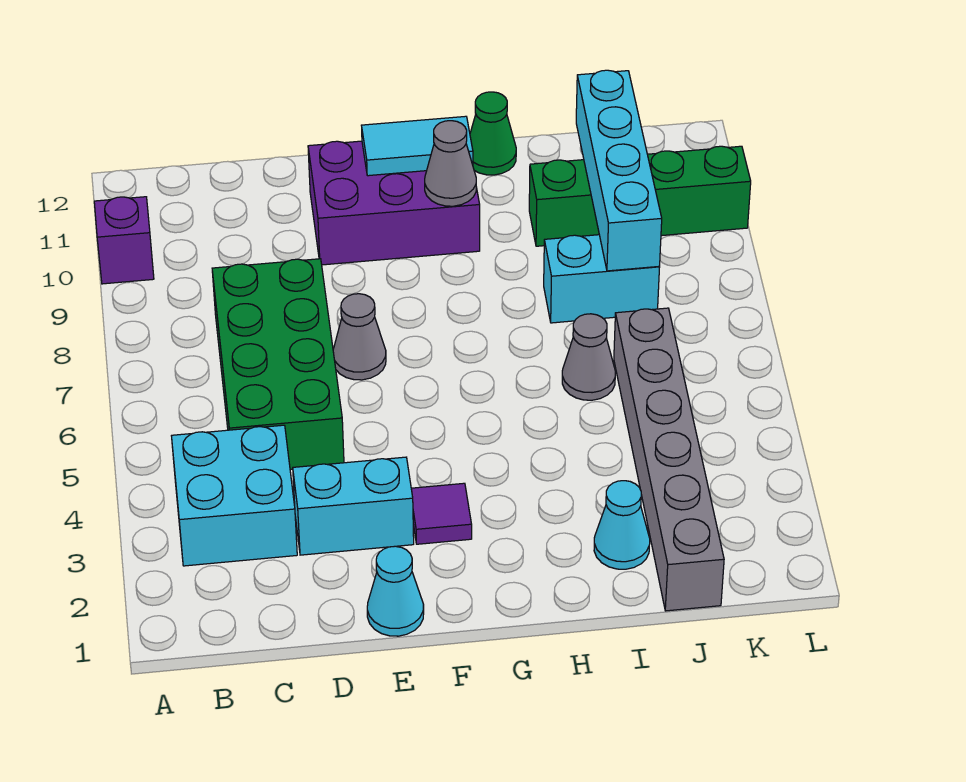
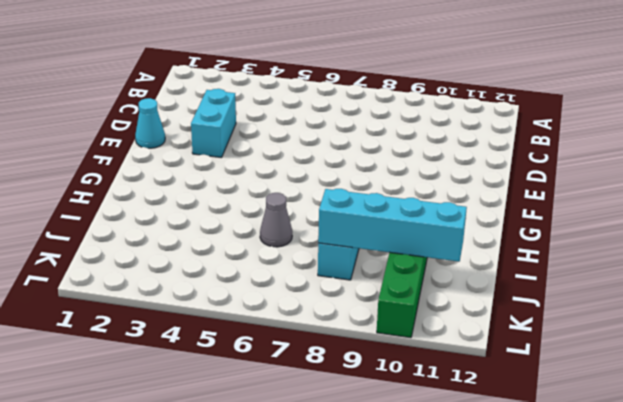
none -> purple brick A10 level 1
none -> cyan brick B3:C4 level 1
none -> green brick C5:D8 level 1

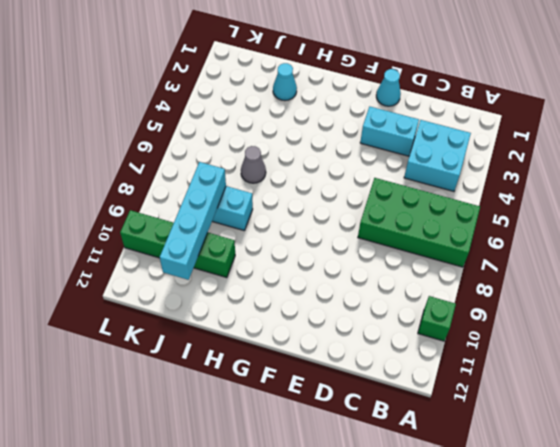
green brick A6:D7 level 1 -> green brick C5:D8 level 1
green brick A10 level 1 -> purple brick A10 level 1
none -> grey cone E7 level 1
none -> purple brick E10:G11 level 1
none -> purple tile F3 level 1

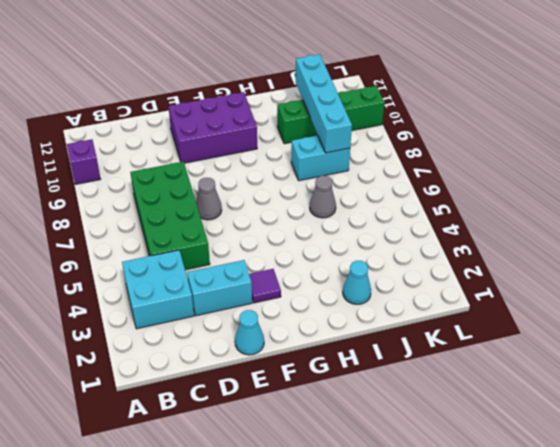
none -> green cone H12 level 1
none -> grey brick J1:J6 level 1
none -> cyan tile F11:G11 level 2

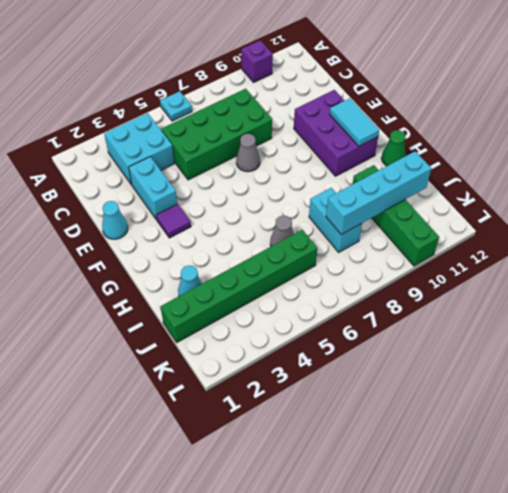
cyan plate A6 level 1 -> none
green brick J1:J6 level 1 -> grey brick J1:J6 level 1
none -> grey cone G10 level 2

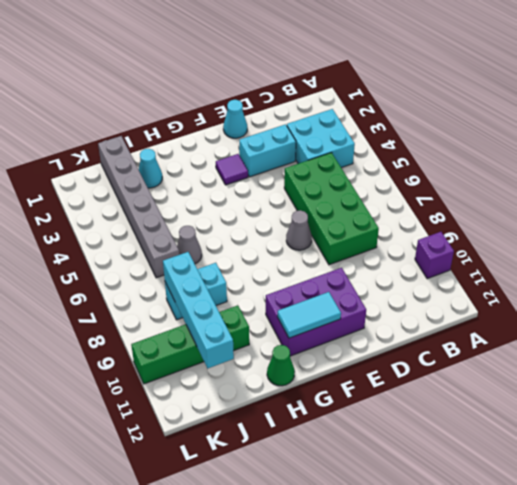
none -> grey cone G10 level 2

